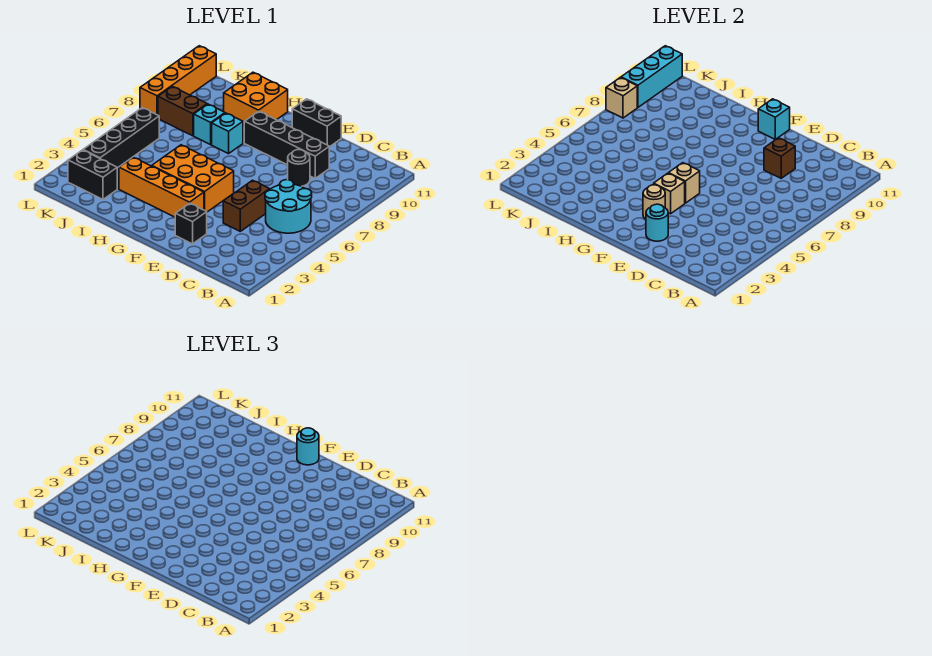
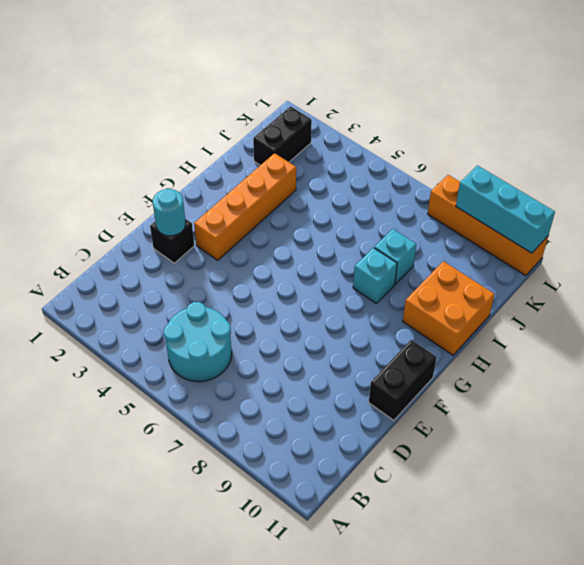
none -> brown brick D4:D5 level 1
none -> black round brick D8 level 1
none -> black brick D9:G9 level 1

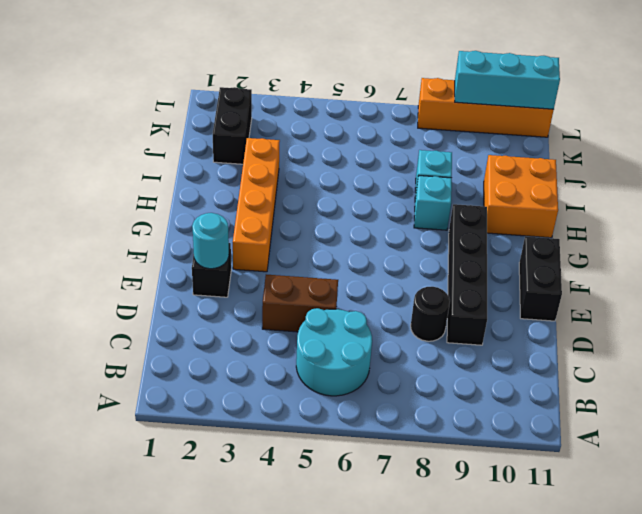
none -> orange brick F4:H5 level 1
none -> brown brick J8:K8 level 1
none -> black brick K3:K6 level 1

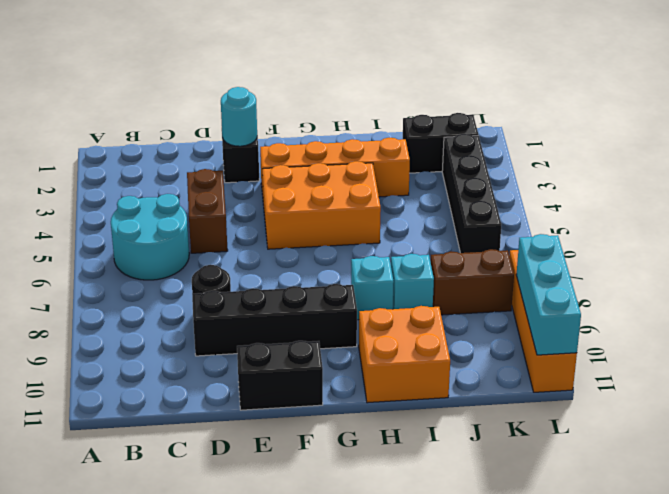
none -> brown brick D9 level 2
none -> tan round brick F3 level 2
none -> tan brick F4 level 2

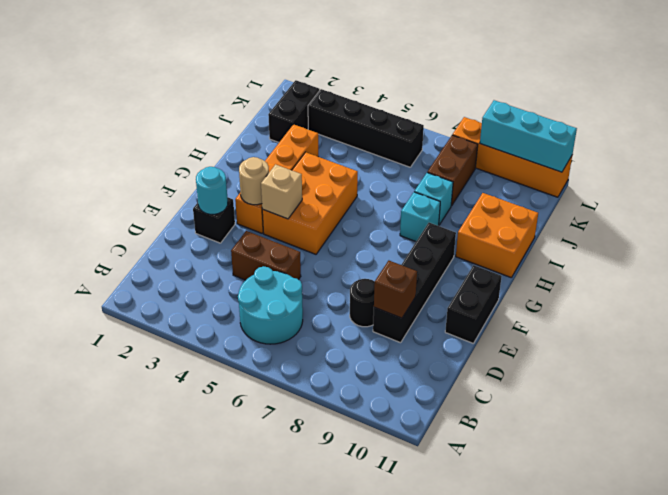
none -> tan brick F5 level 2
none -> cyan brick F11 level 2
none -> tan brick L8 level 2

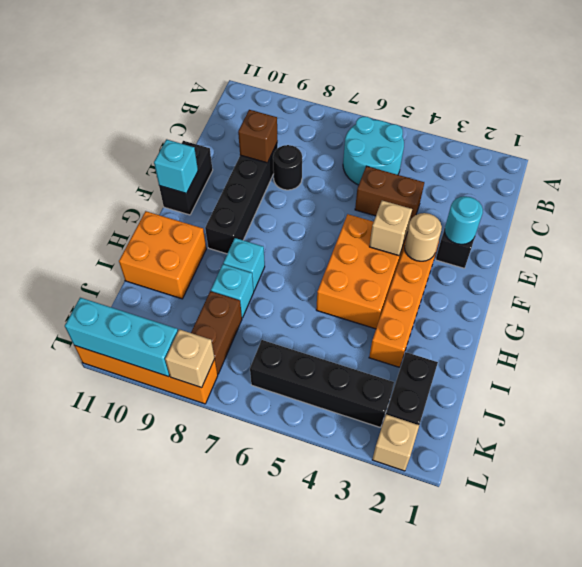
tan brick L2 level 1 -> tan brick F5 level 2
none -> cyan round brick F11 level 3

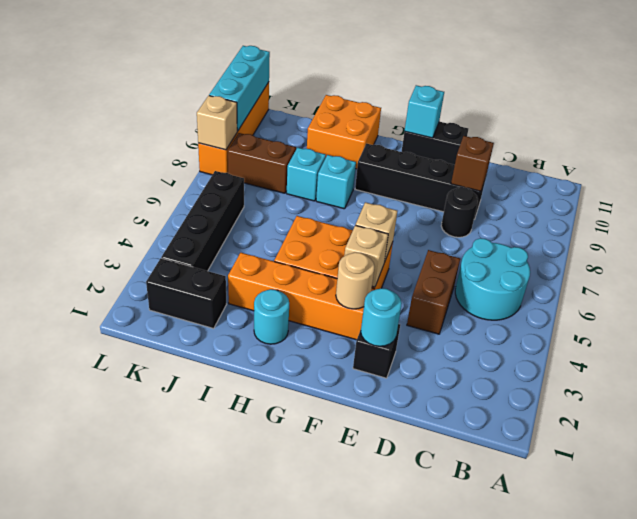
cyan round brick H2 level 1 -> cyan round brick F11 level 3

